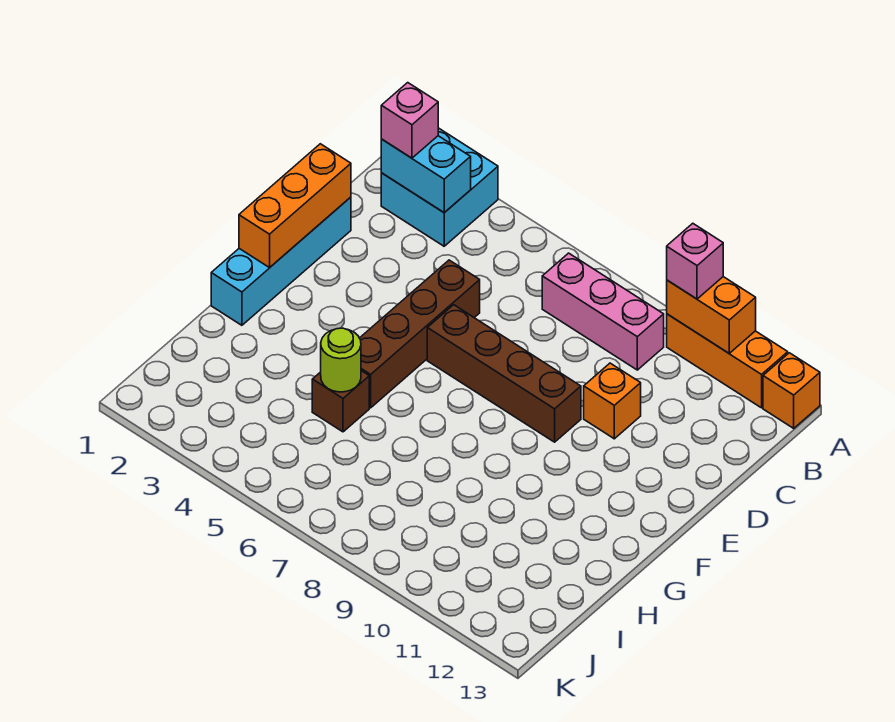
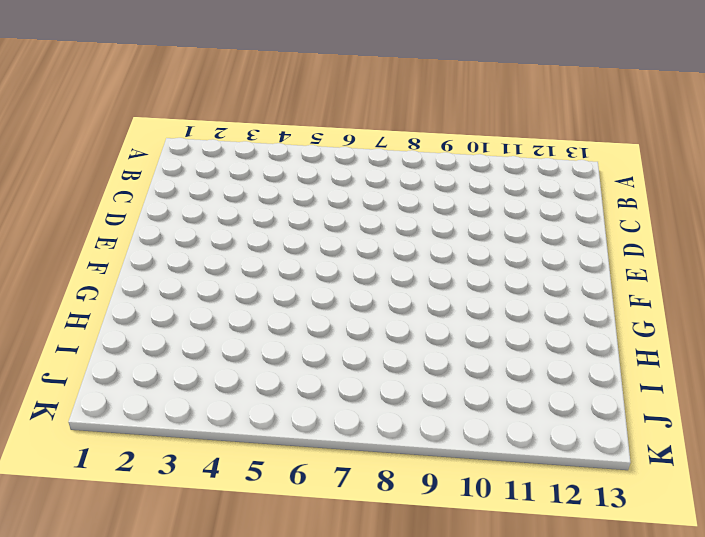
none -> cyan brick A2:B3 level 1
none -> orange brick A10:A12 level 1
none -> orange brick A13 level 1

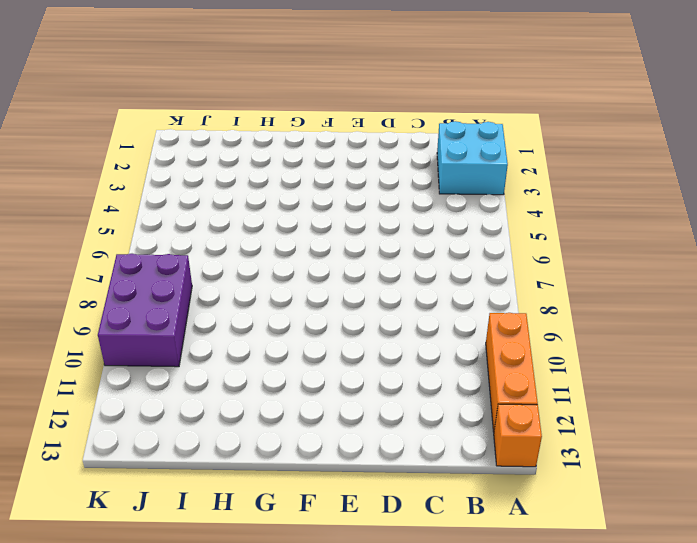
purple brick J8:K10 level 1 -> none
none -> pink brick B7:B9 level 1
none -> cyan brick D1:G1 level 1
none -> brown brick D5:G5 level 1

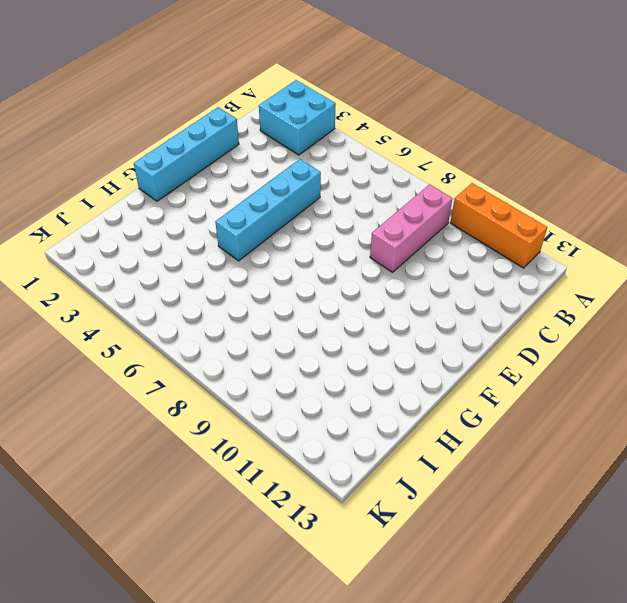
pink brick B9:D9 level 1 -> pink brick B7:B9 level 1
cyan brick D5:G5 level 1 -> brown brick D5:G5 level 1
none -> orange brick A13 level 1
none -> orange brick D10 level 1
none -> brown brick E6:E9 level 1

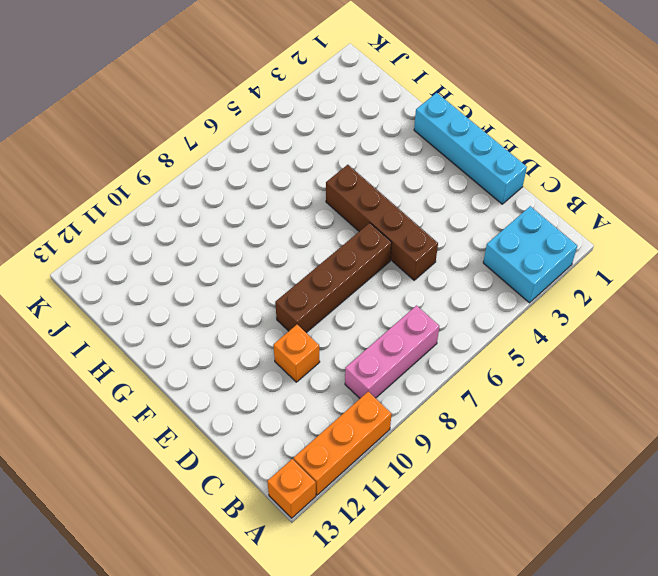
none -> brown brick H5 level 1
none -> orange brick A10:A11 level 2
none -> cyan brick B2:B3 level 2

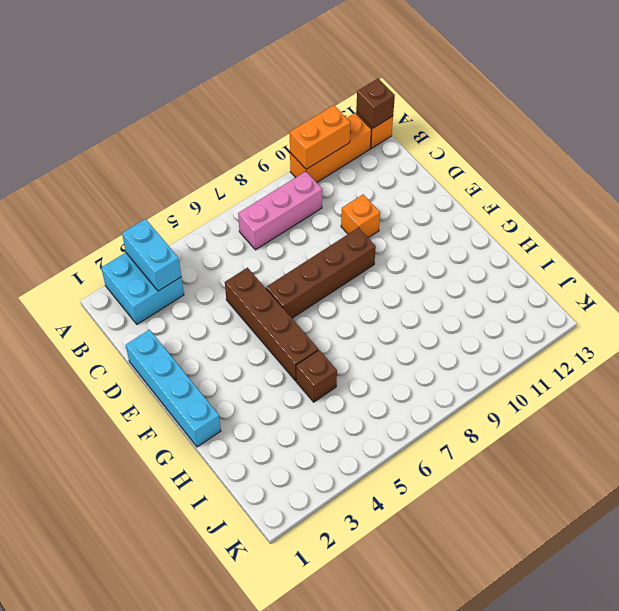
cyan brick A3:B3 level 2 -> cyan brick B2:B3 level 2
brown brick A13 level 2 -> none
none -> orange brick D1:F1 level 2
none -> lime round brick H5 level 2
none -> pink brick A10 level 3

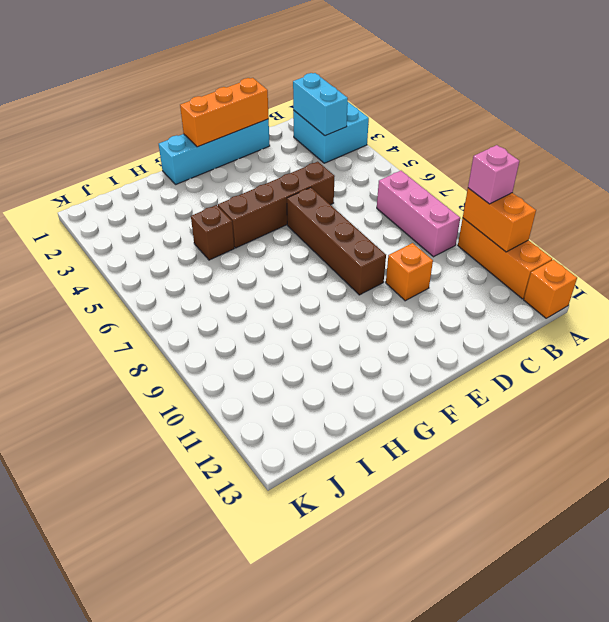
none -> lime round brick H5 level 2
none -> pink brick B2 level 3

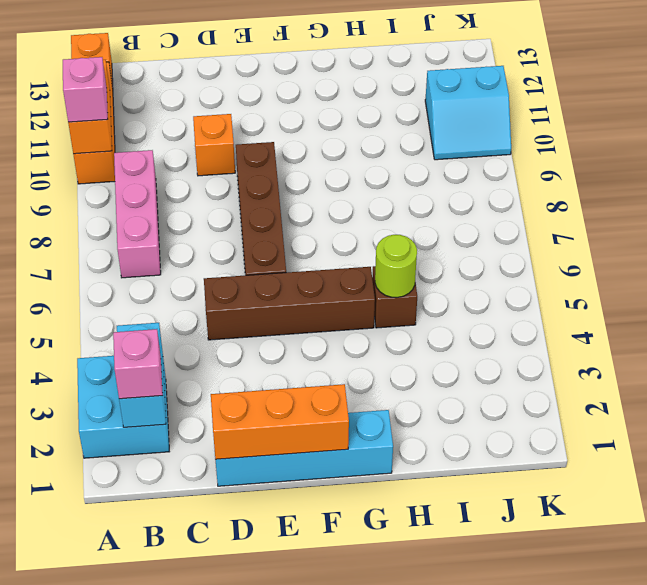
cyan slope J10:K11 level 1 top 11 -> none

